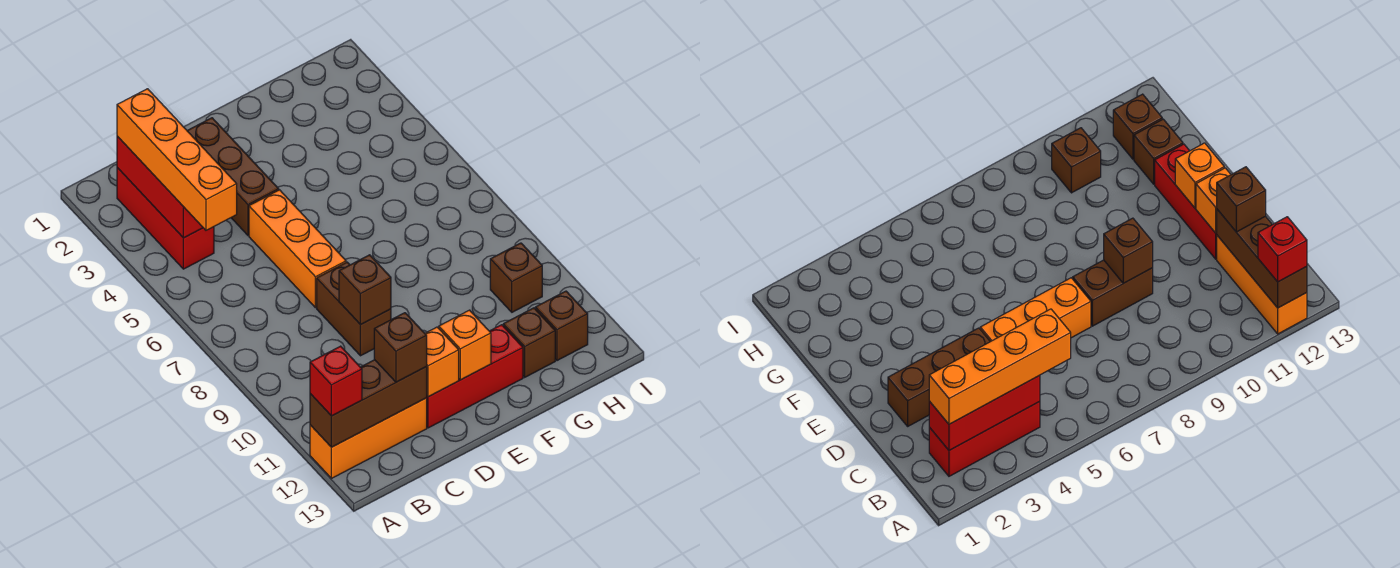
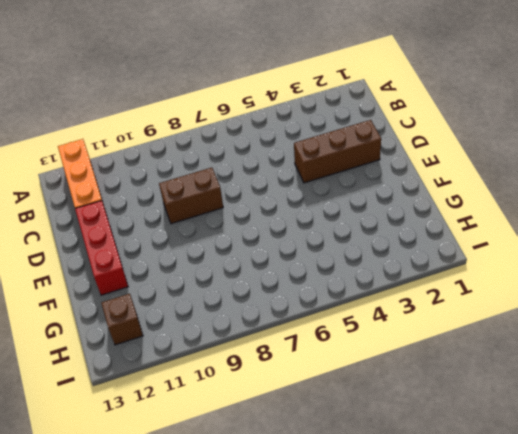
none -> red brick B2:B4 level 1
none -> orange brick D5:D7 level 1
none -> brown brick G12 level 1

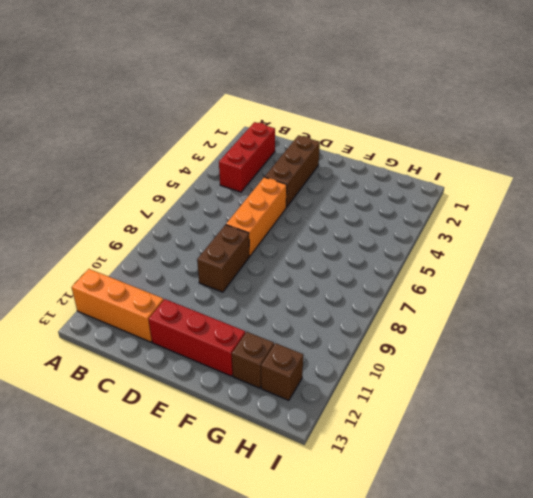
none -> brown brick H10 level 1
none -> brown brick A12:C12 level 2
none -> red brick B2:B4 level 2

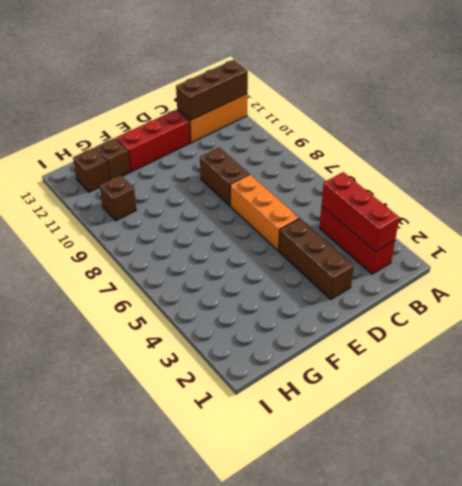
none -> brown brick D9 level 2
none -> orange brick D12 level 2
none -> orange brick E12 level 2

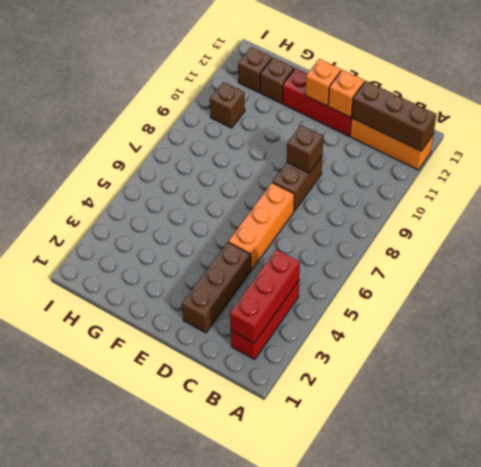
none -> red brick A12 level 3
none -> orange brick B2:B5 level 3
none -> brown brick C12 level 3

